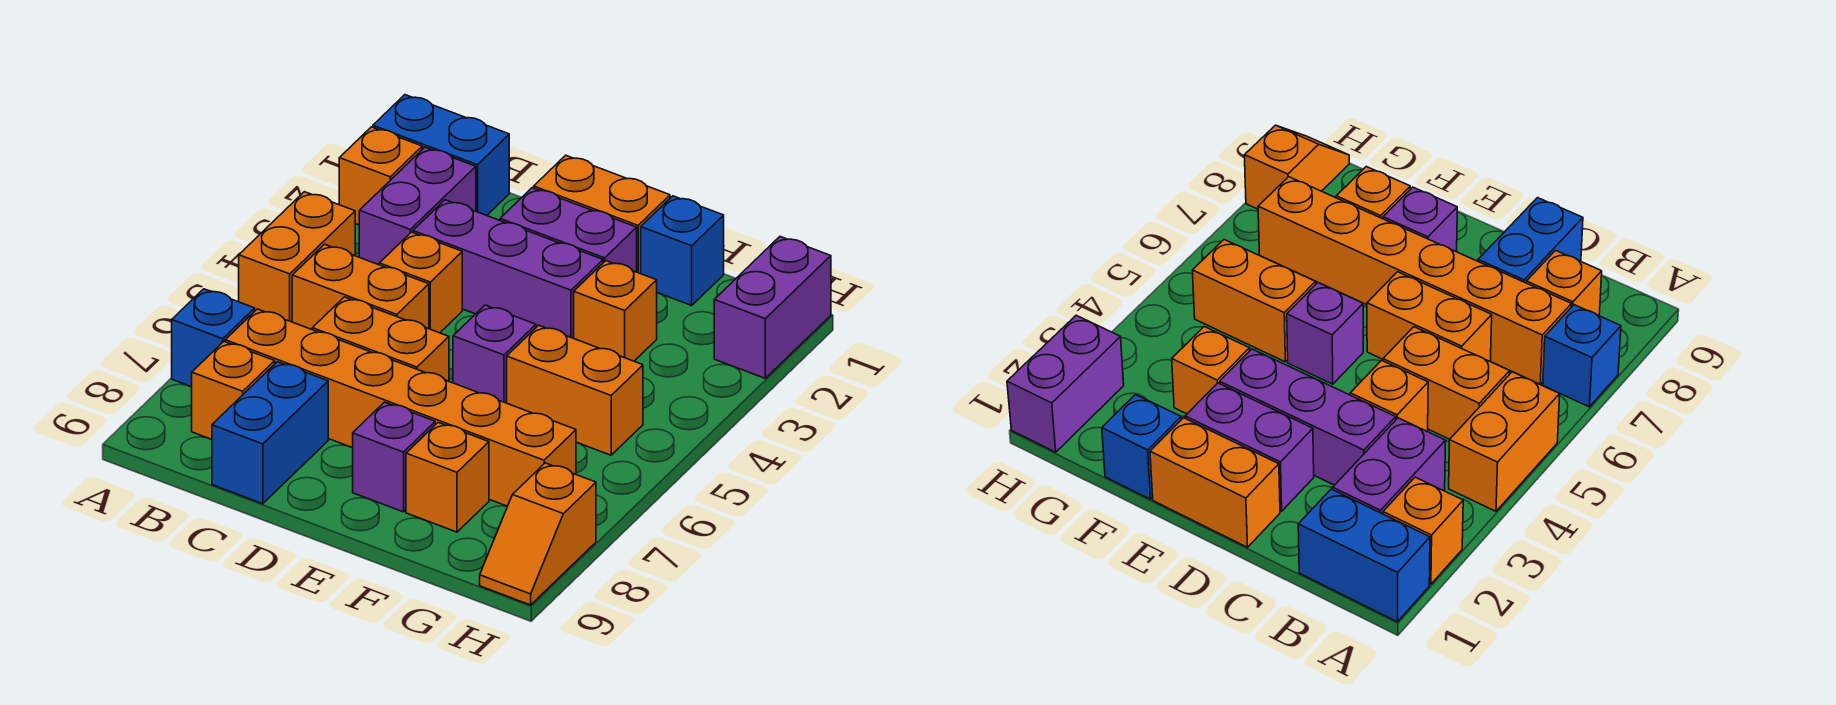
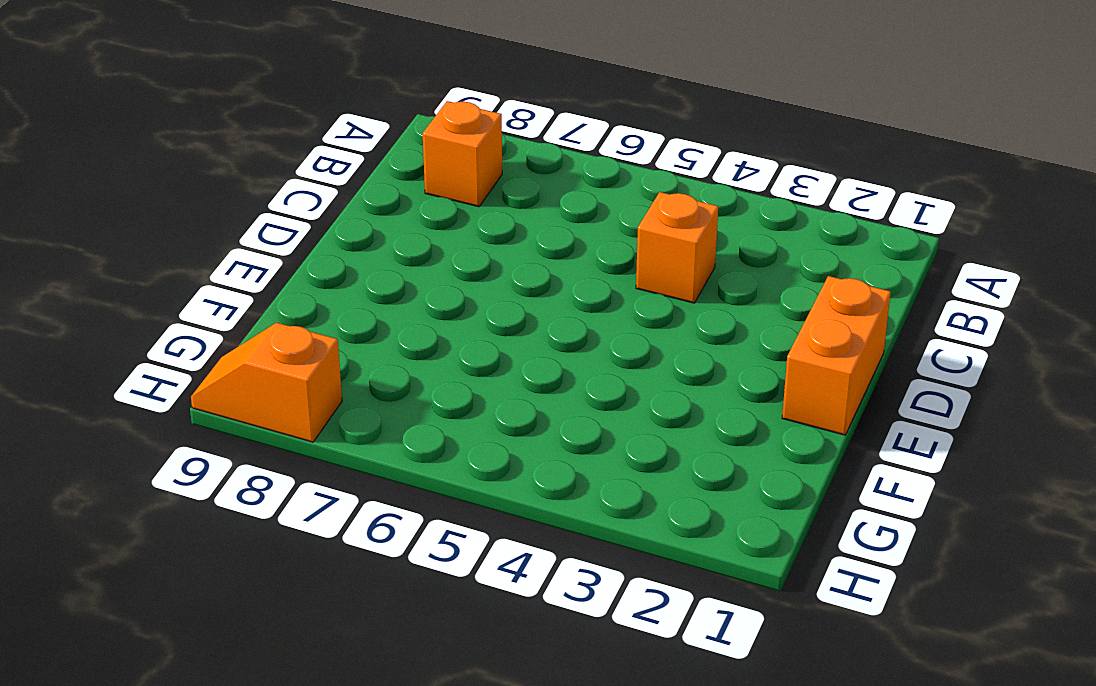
none -> blue brick A1:B1 level 1
none -> orange brick A2 level 1
none -> orange brick A4:A5 level 1

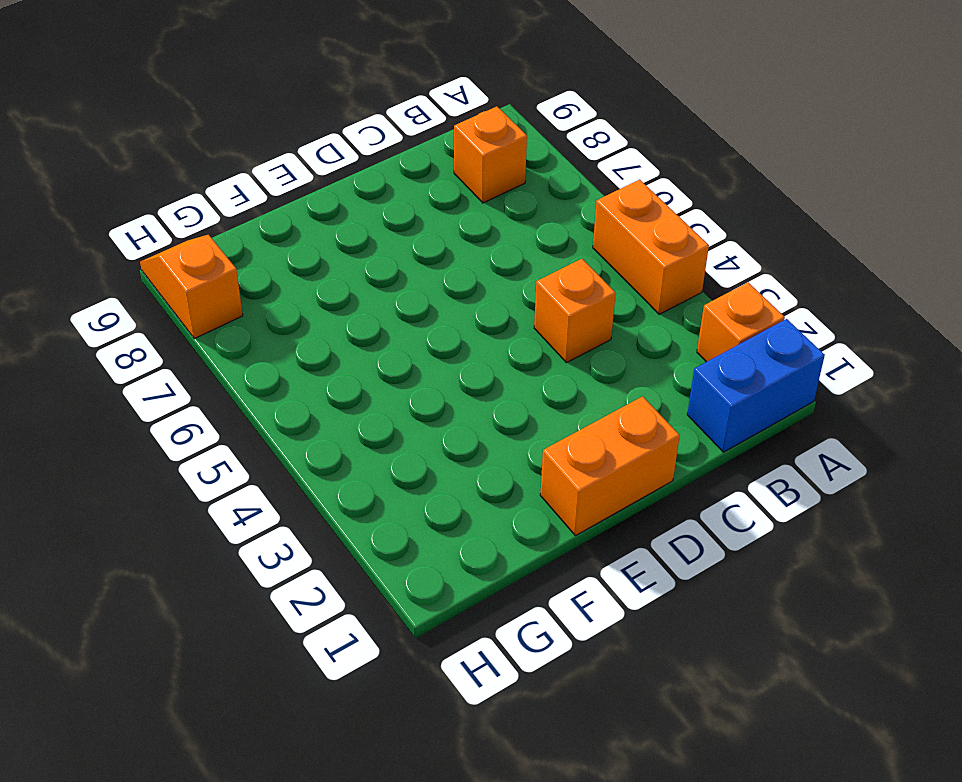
none -> blue brick A7 level 1
none -> purple brick B2:B3 level 1
none -> orange brick B5:C5 level 1

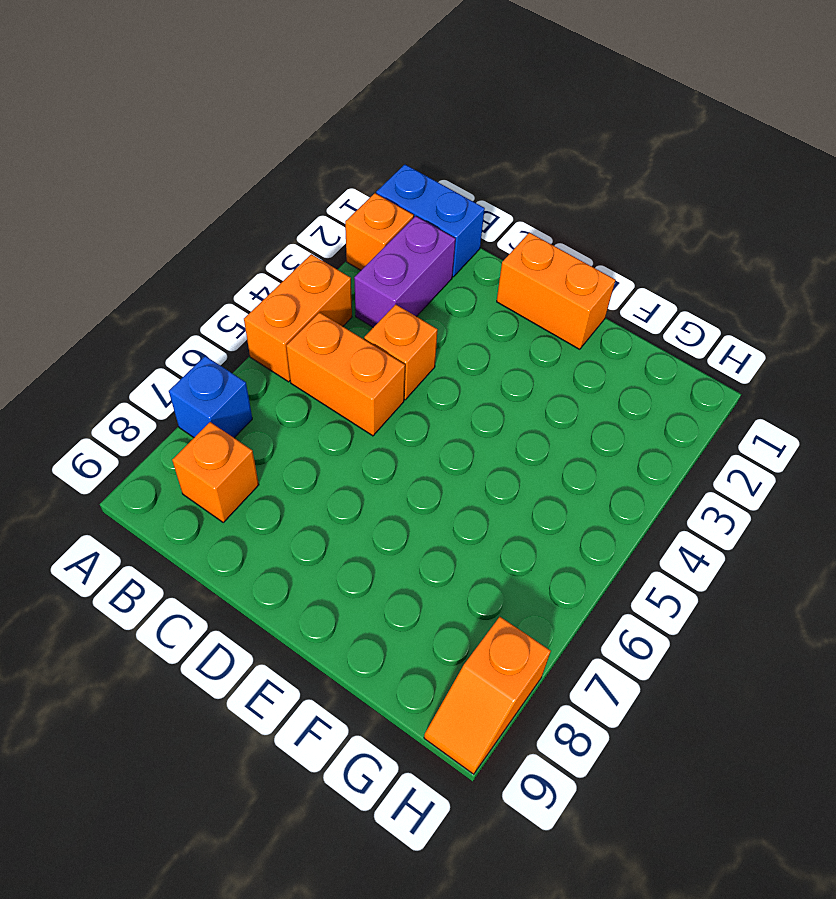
none -> orange brick B7:G7 level 1
none -> purple brick C3:E3 level 1
none -> orange brick C6:D6 level 1

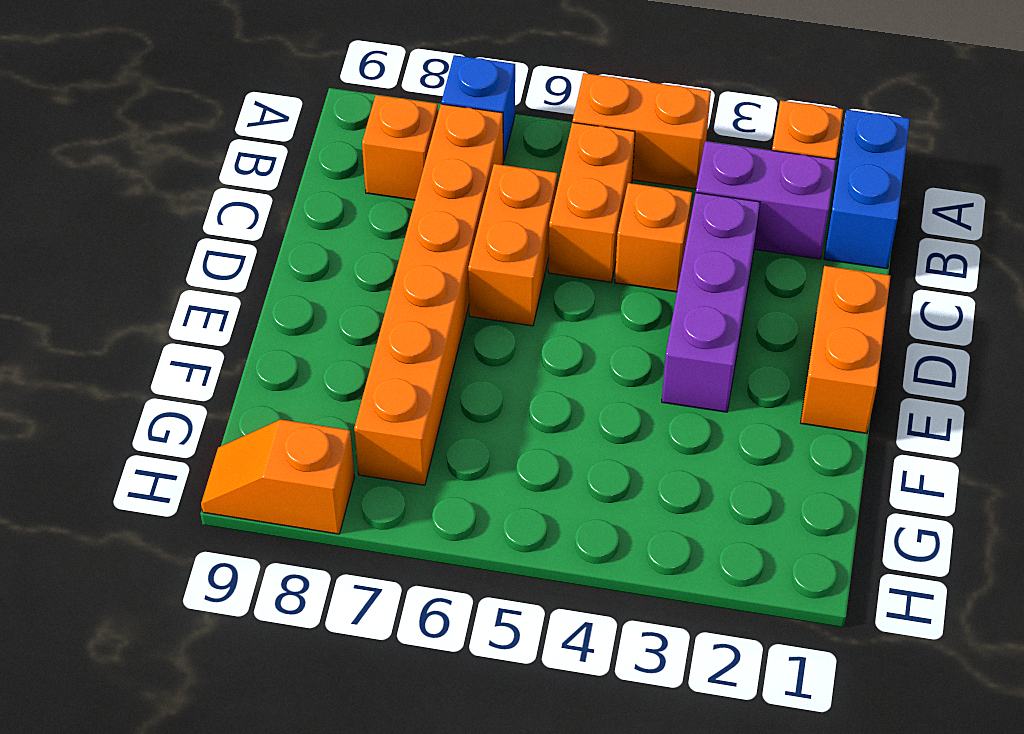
none -> blue brick C8:C9 level 1
none -> purple brick D2:E2 level 1
none -> purple brick E5 level 1

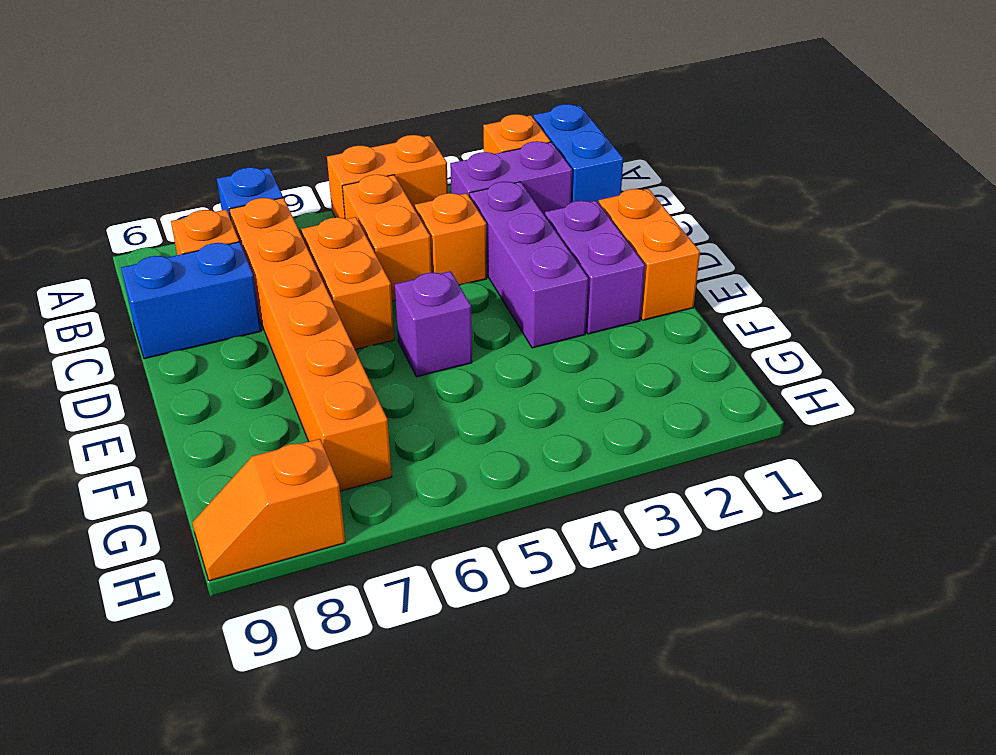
none -> purple brick E8 level 1
none -> blue brick F1 level 1
none -> orange brick F3 level 1

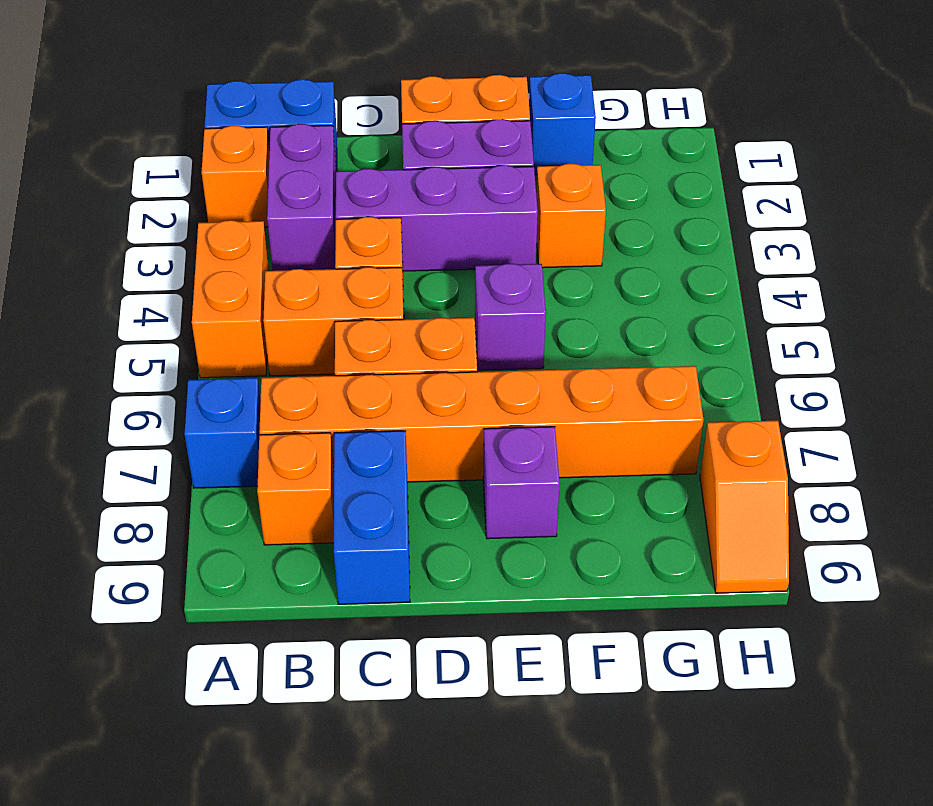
none -> orange brick F5:G5 level 1
none -> orange brick F8 level 1
none -> purple brick H1:H2 level 1

